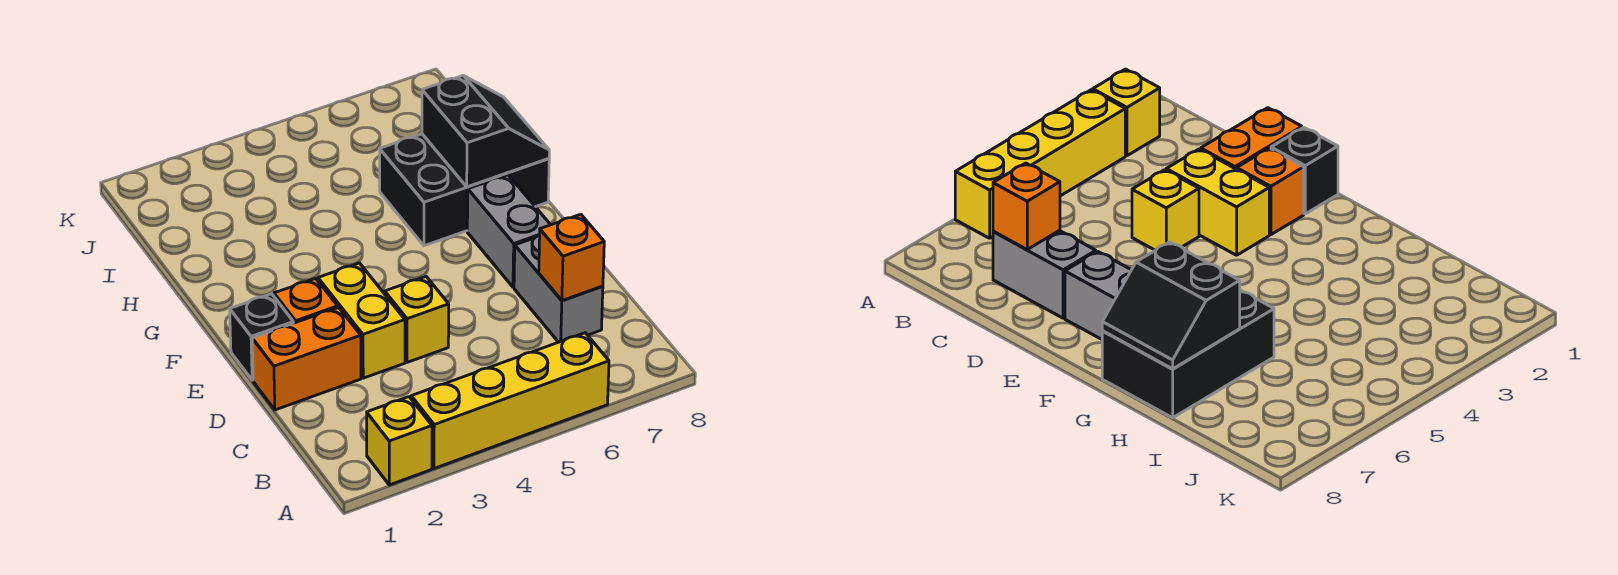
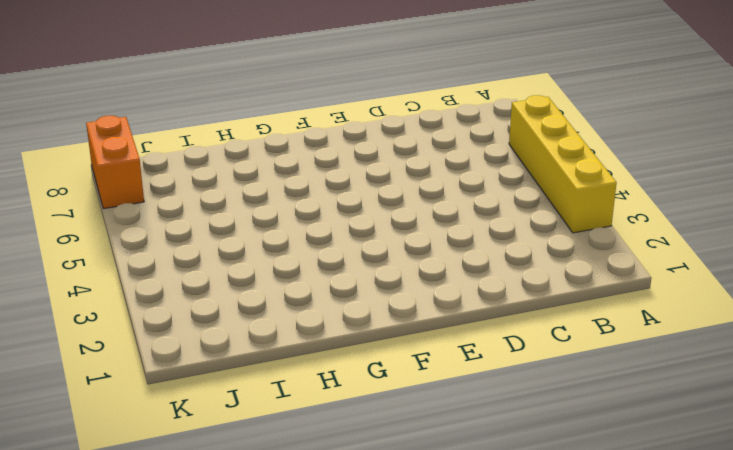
orange brick K7:K8 level 1 -> orange brick D1:D2 level 1
none -> yellow brick A2 level 1
none -> grey brick C7:D7 level 1
none -> yellow brick D3:E3 level 1

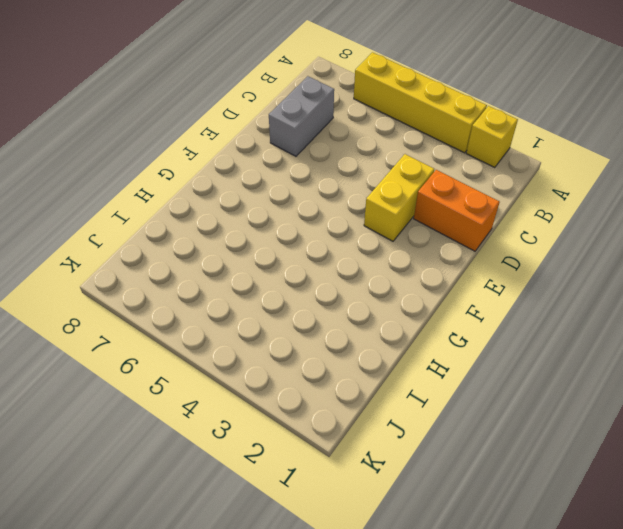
none -> yellow brick D4 level 1
none -> black brick E1 level 1
none -> orange brick E2 level 1

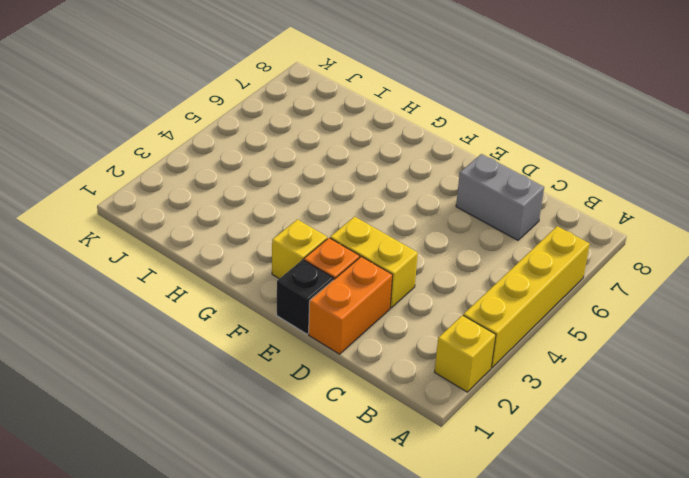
yellow brick F2 level 1 -> yellow brick D4 level 1
none -> grey brick E7:F7 level 1
none -> black brick G6:H8 level 1
none -> orange brick C7 level 2

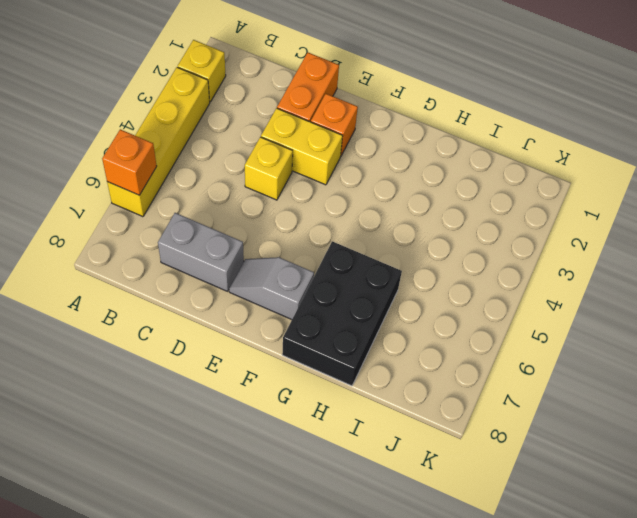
orange brick A6 level 2 -> orange brick C7 level 2
grey slope E7:F7 level 1 top F -> grey brick E7:F7 level 1
none -> black brick E1 level 1
none -> black slope G7:H8 level 2 top 7

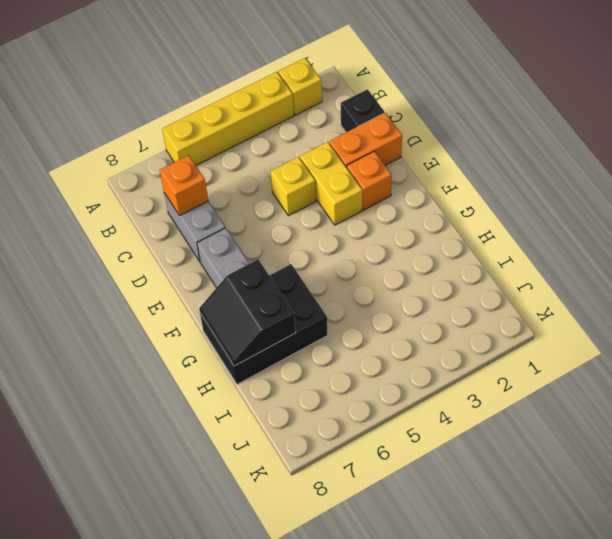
black brick C1 level 1 -> black brick E1 level 1

